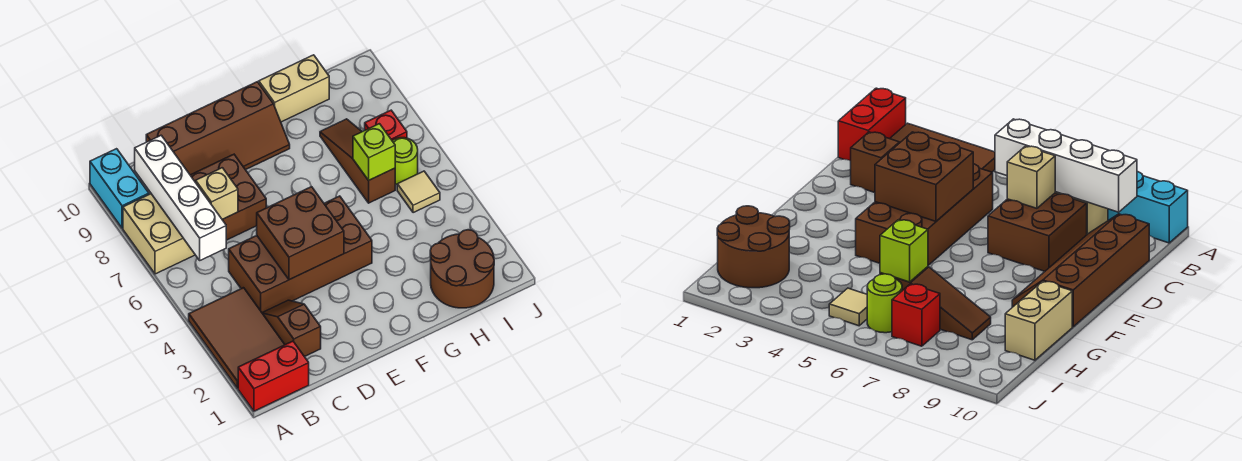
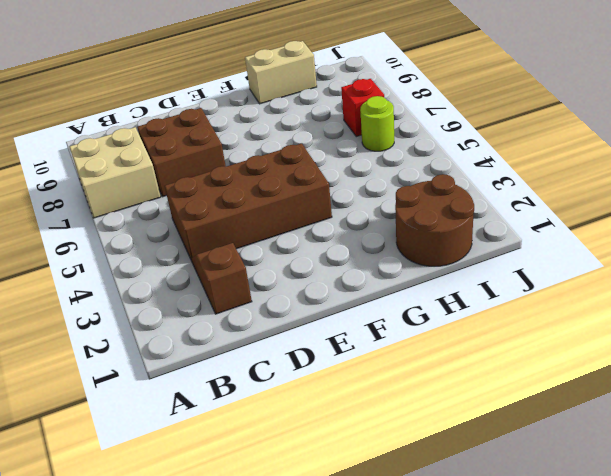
none -> red brick A1:B1 level 1
none -> brown tile A2:B4 level 1
none -> cyan brick A9:A10 level 1

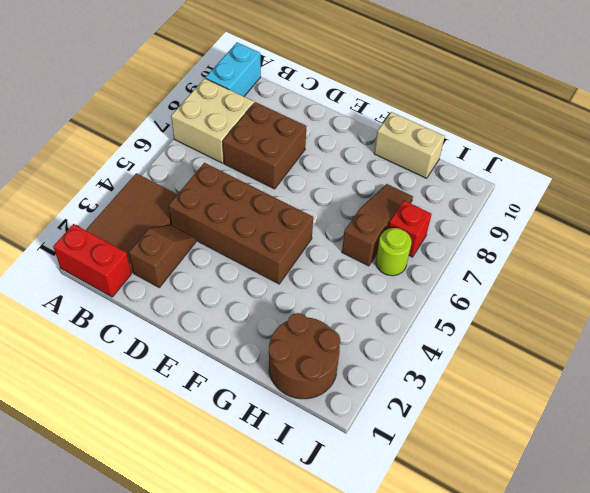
none -> brown slope C9:F10 level 1 top 10
none -> tan tile I5 level 1
none -> white brick B6:B9 level 2

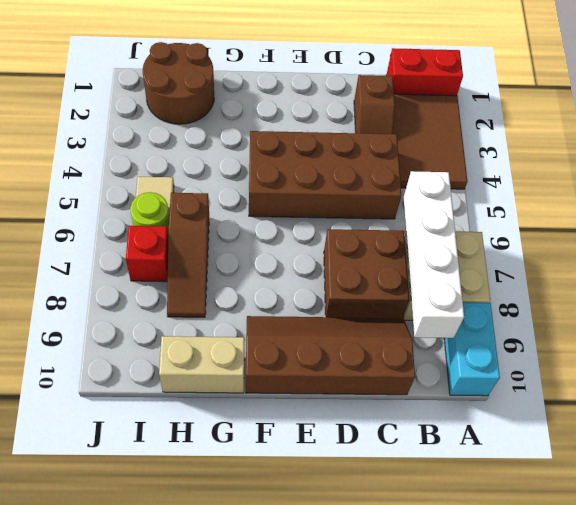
none -> tan brick C7 level 2
none -> brown brick D4:E5 level 2
none -> lime brick H6 level 2

